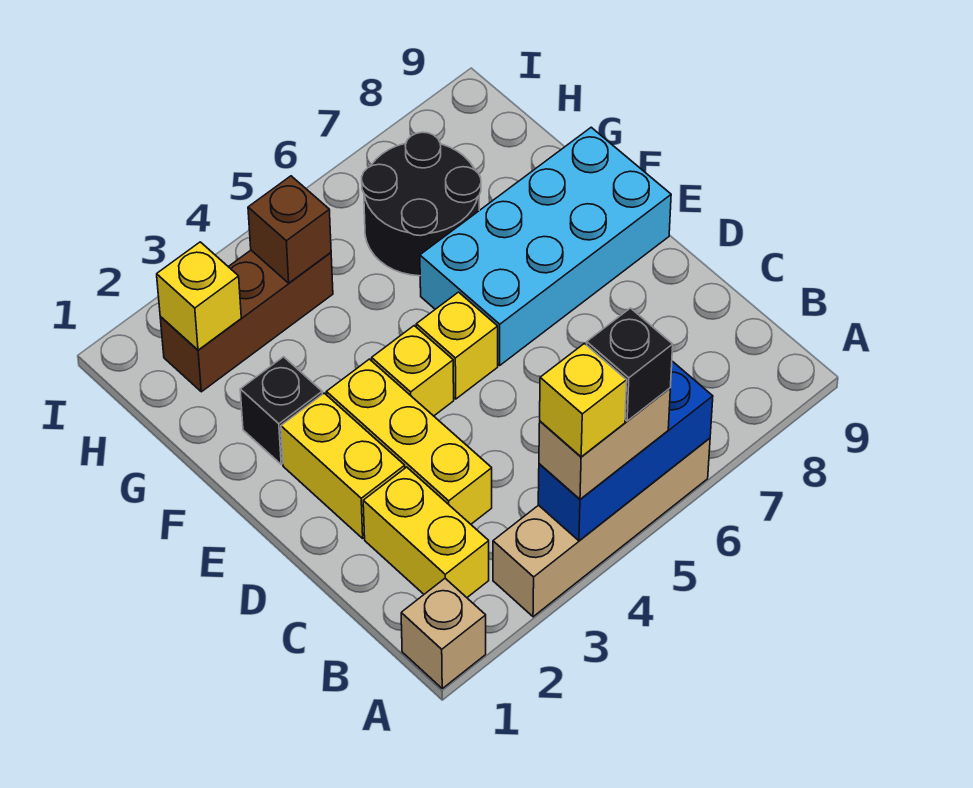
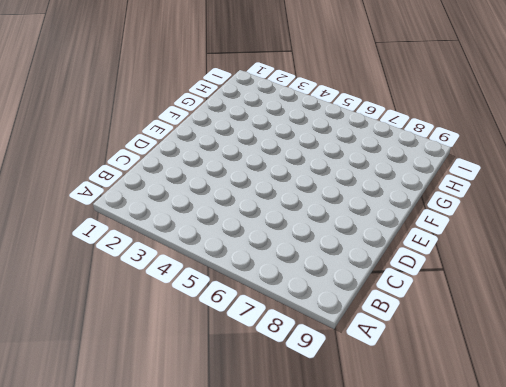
none -> tan brick A1 level 1
none -> tan brick A3:A6 level 1
none -> yellow brick B2:C2 level 1

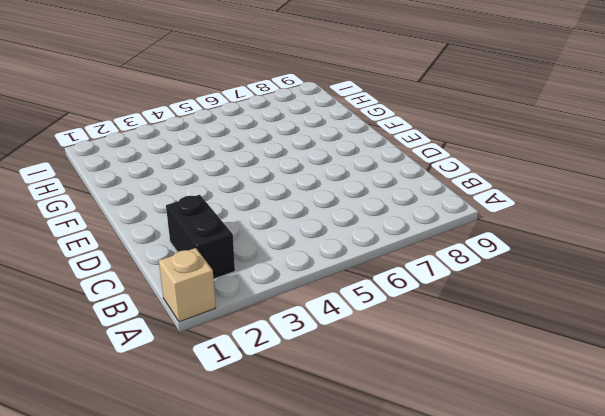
black brick B2:C2 level 1 -> yellow brick B2:C2 level 1
none -> tan brick A3:A6 level 1
none -> yellow brick C3:E3 level 1
none -> yellow brick D2:E2 level 1

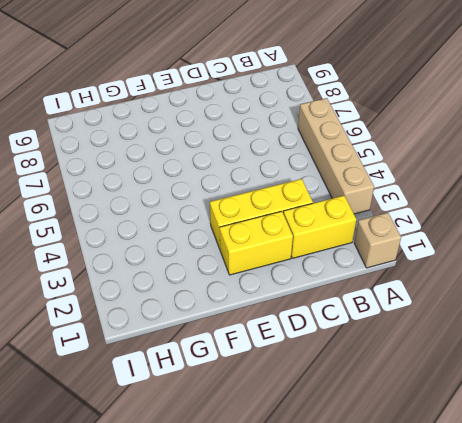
none -> yellow brick E4 level 1
none -> yellow brick E5 level 1
none -> cyan brick E6:F9 level 1

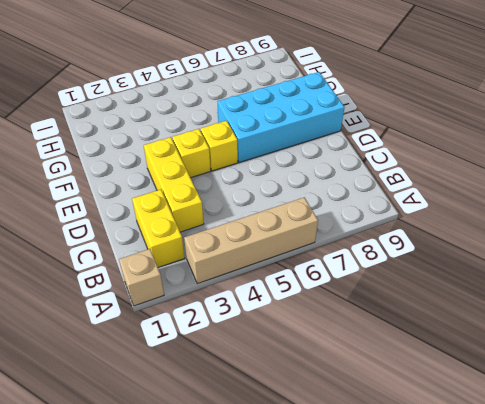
none -> yellow brick D2:E2 level 1
none -> black brick F2 level 1
none -> black round brick G6:H7 level 1

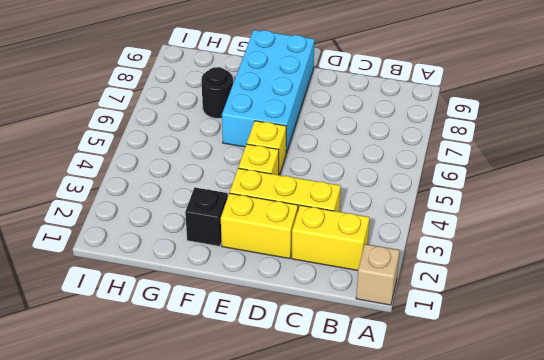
black round brick G7 level 1 -> black round brick G6:H7 level 1
none -> tan brick A3:A6 level 1
none -> brown brick H2:H4 level 1
none -> blue brick A4:A6 level 2

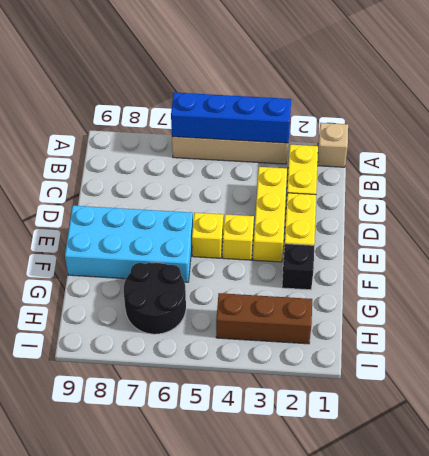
blue brick A3:A6 level 2 -> blue brick A4:A6 level 2
none -> yellow brick H2 level 2
none -> brown brick H4 level 2
none -> tan brick A4:A5 level 3

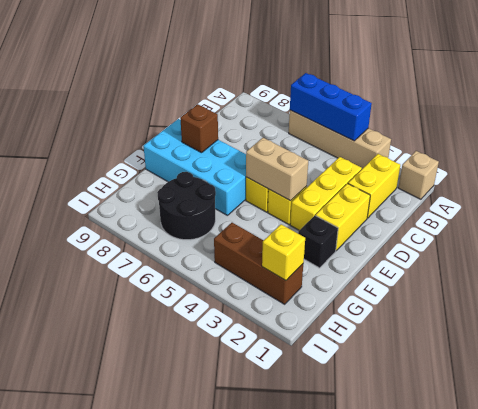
tan brick E4:E5 level 2 -> tan brick A4:A5 level 3
brown brick E8 level 2 -> brown brick H4 level 2
none -> yellow brick A4 level 4
none -> black brick A5 level 4

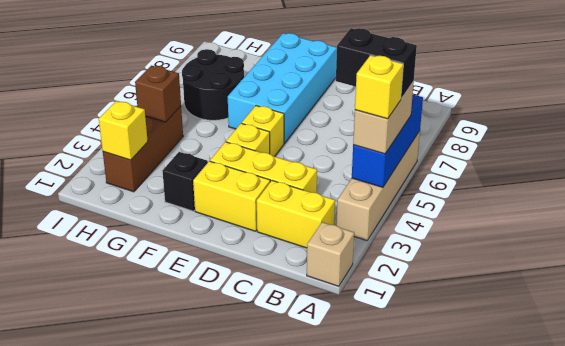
black brick A5:B5 level 4 -> black brick A5 level 4

